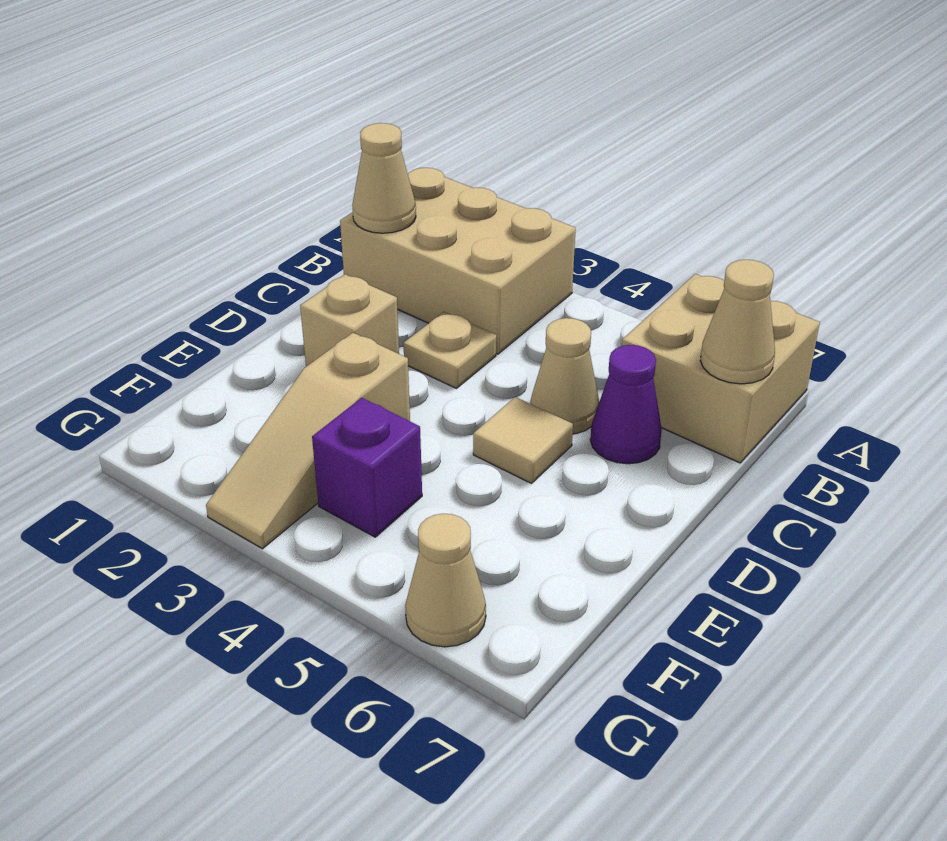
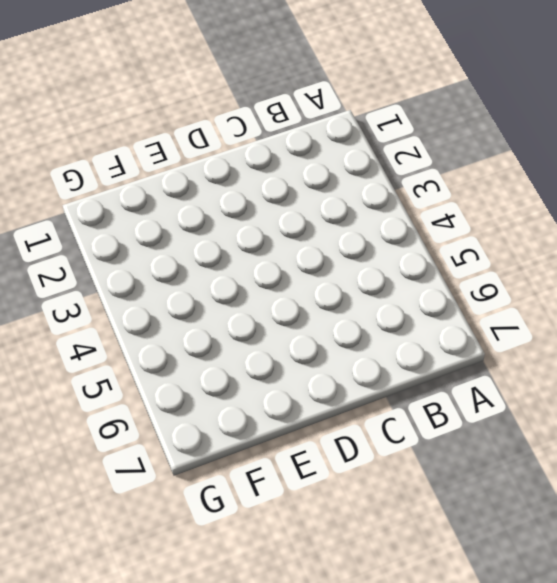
none -> tan brick A1:B3 level 1
none -> tan brick A6:B7 level 1
none -> tan plate C3 level 1

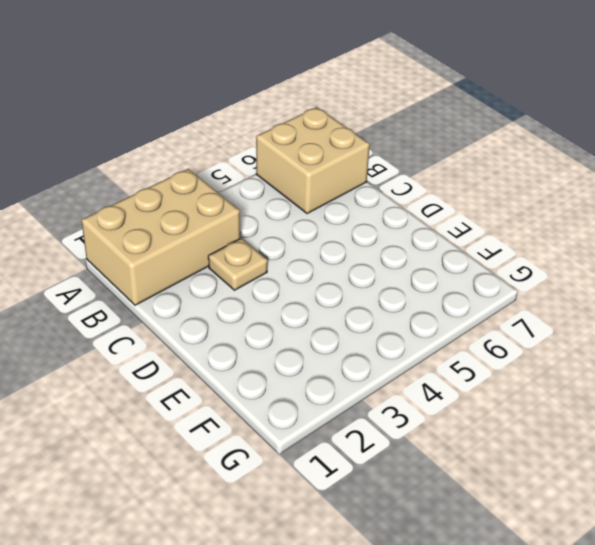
none -> tan cone C5 level 1
none -> purple cone C6 level 1
none -> tan brick D2 level 1

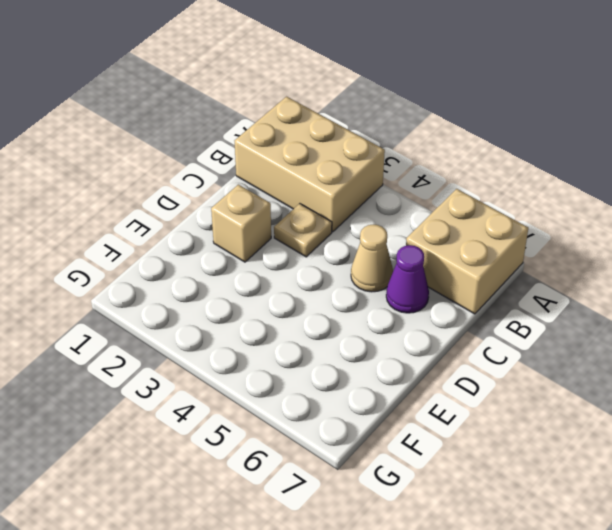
none -> tan tile D5 level 1
none -> tan slope E3:G3 level 1 top E
none -> purple brick F4 level 1

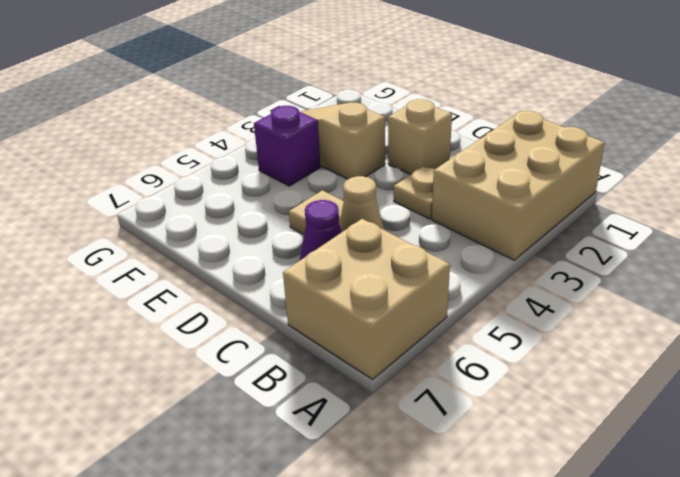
none -> tan cone G6 level 1
none -> tan cone B1 level 2
none -> tan cone B7 level 2

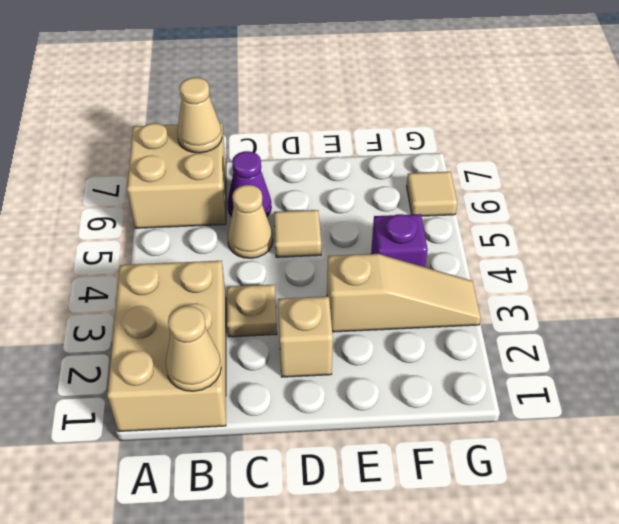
tan tile G6 level 1 -> tan cone G6 level 1

